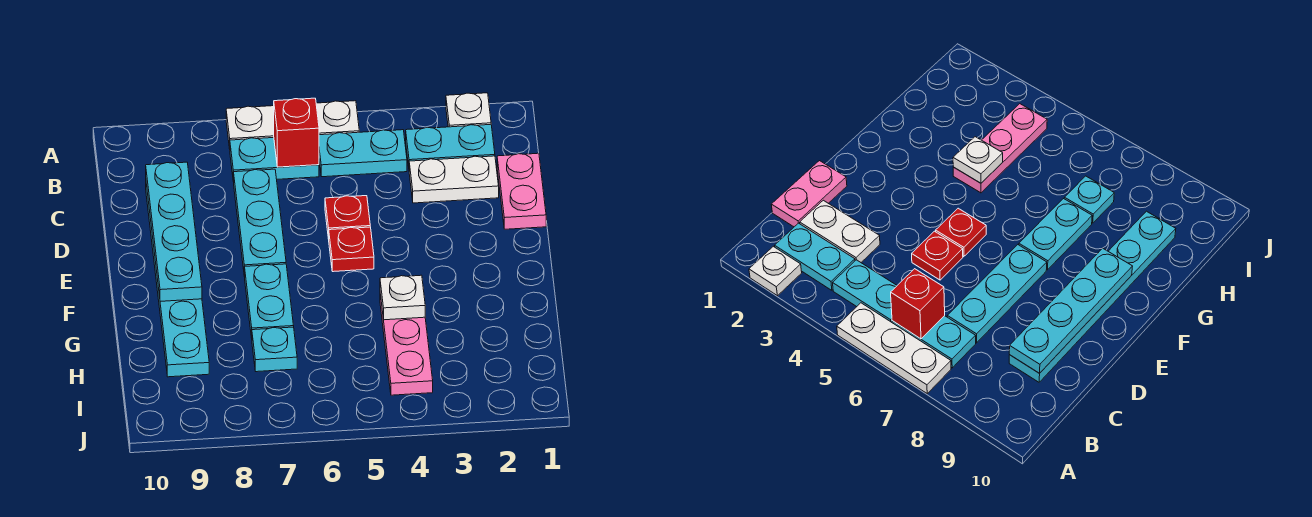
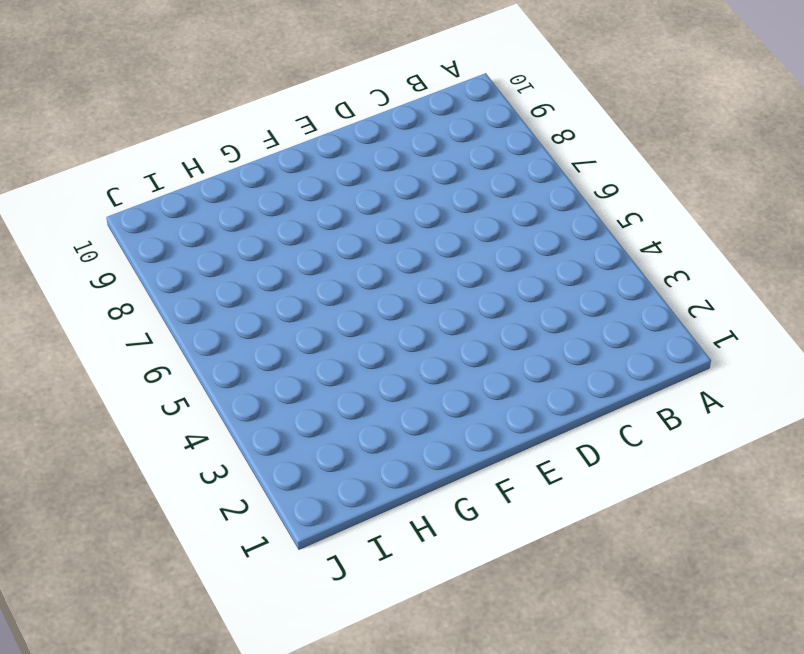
none -> white plate A2 level 1
none -> white plate A5:A7 level 1
none -> cyan plate B2:B3 level 1

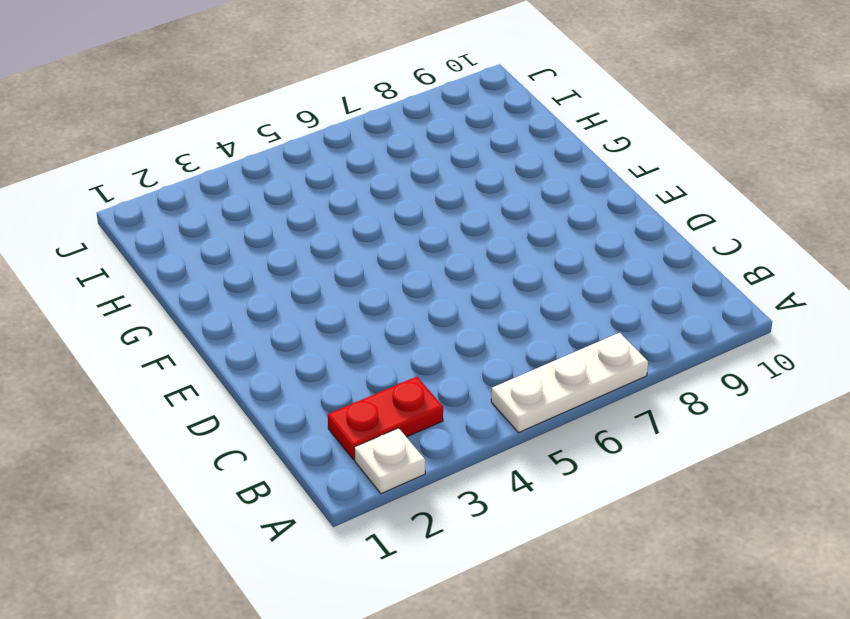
red plate B2:B3 level 1 -> cyan plate B2:B3 level 1
none -> cyan plate B4:B5 level 1
none -> cyan plate B6:B7 level 1
none -> pink plate C1:D1 level 1

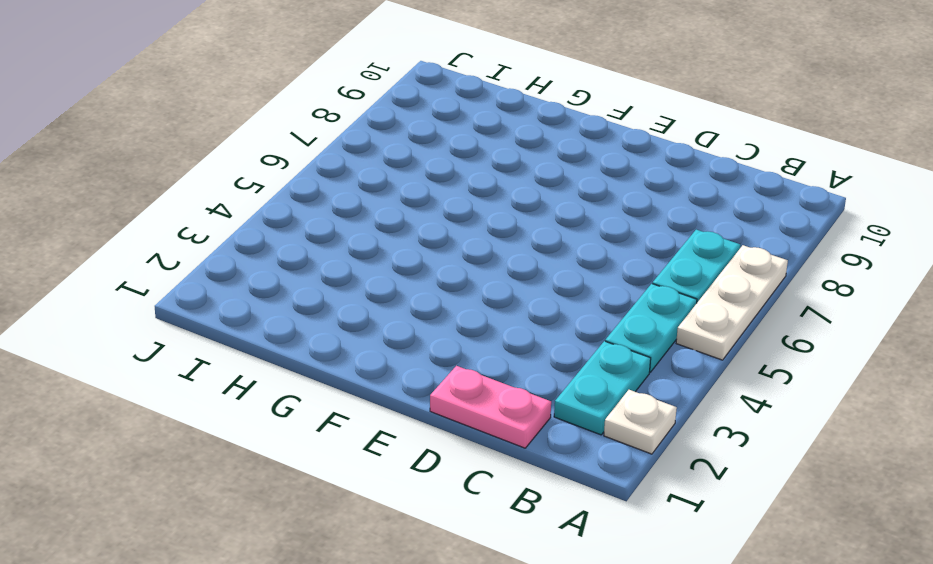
none -> white plate C2:C3 level 1
none -> cyan plate C7:E7 level 1
none -> cyan plate C9:H9 level 1

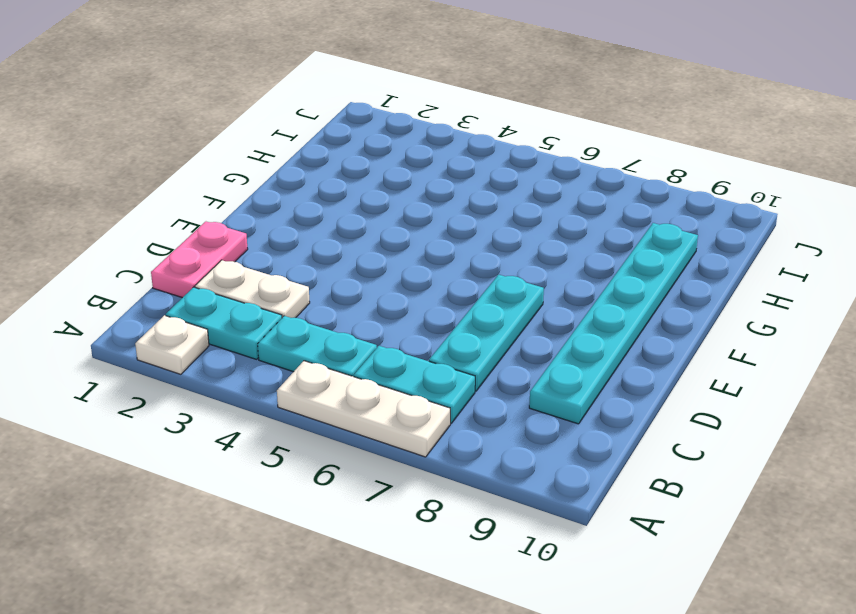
none -> red plate D5 level 1
none -> red plate E5 level 1
none -> cyan plate F7:G7 level 1

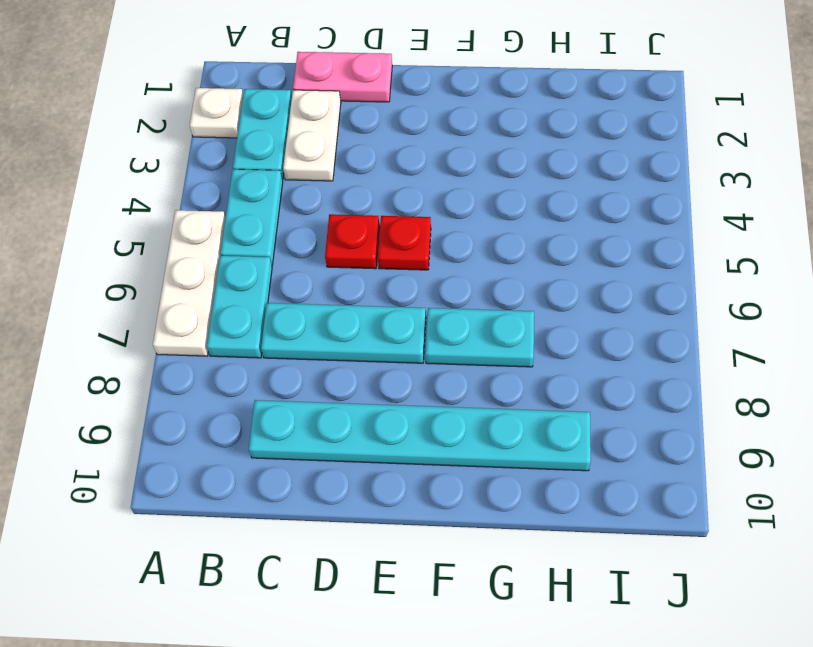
none -> pink plate G4:I4 level 1
none -> cyan plate H7 level 1
none -> red brick B6 level 2

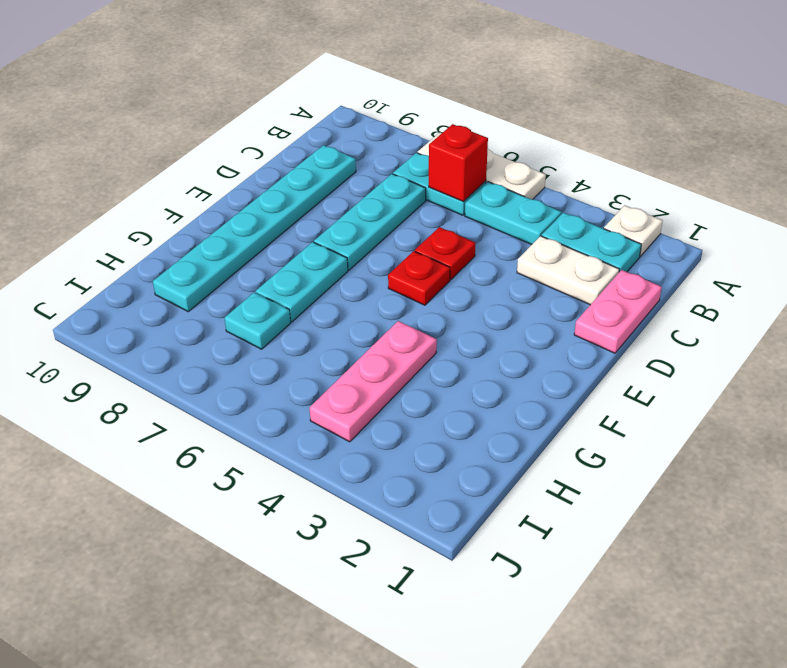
none -> cyan plate C9:F9 level 2
none -> white plate G4 level 2

